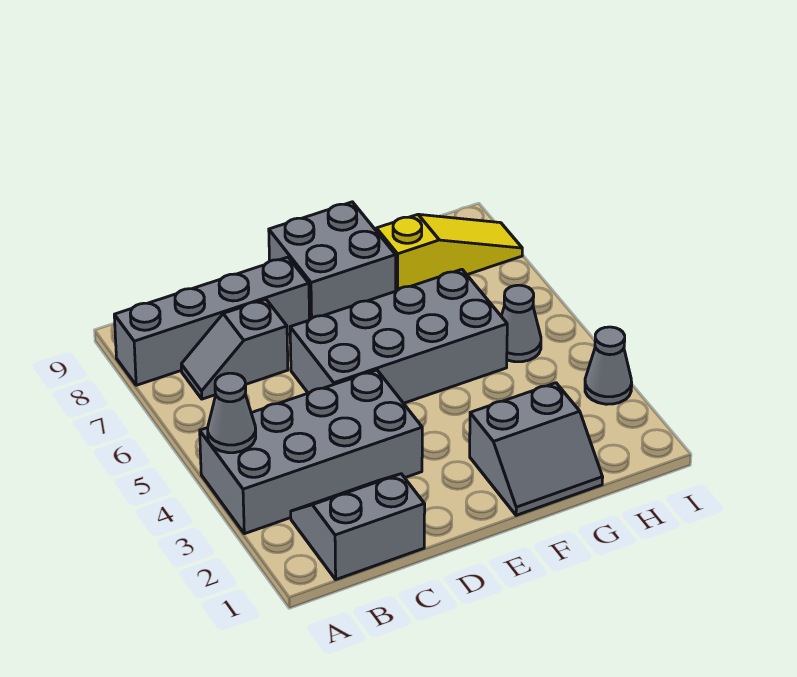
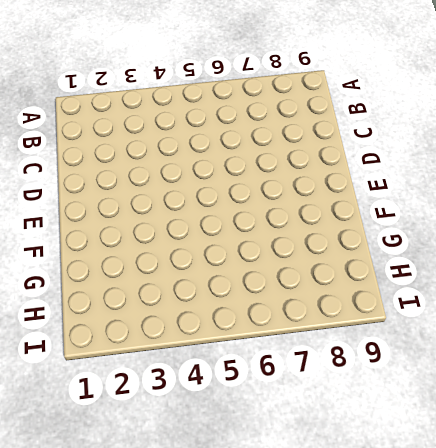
none -> grey brick A3:D4 level 1
none -> grey brick A8:D8 level 1

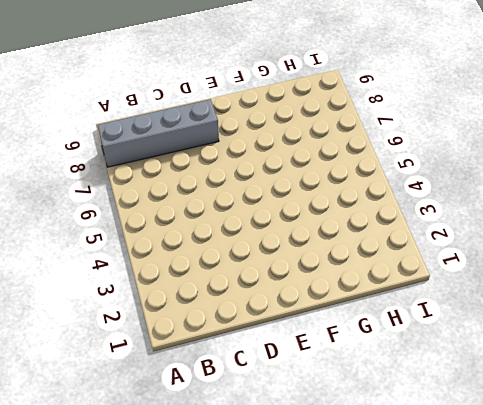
none -> grey brick A3:D4 level 1
none -> grey slope B1:C2 level 1 top 1

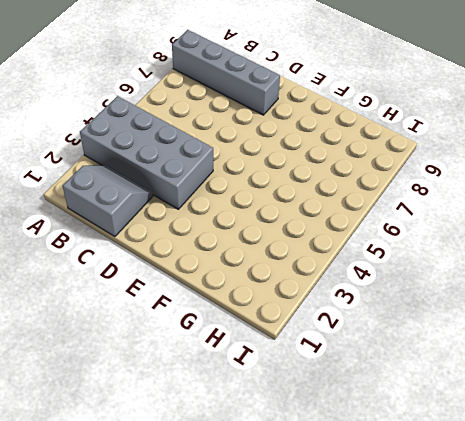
none -> grey slope B7:C7 level 1 top C
none -> grey brick D5:G6 level 1

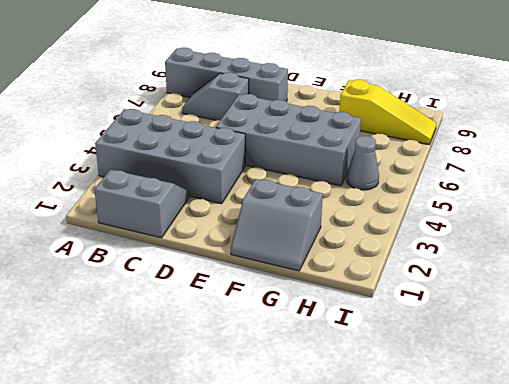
none -> grey brick E8:F9 level 1
none -> grey cone I3 level 1

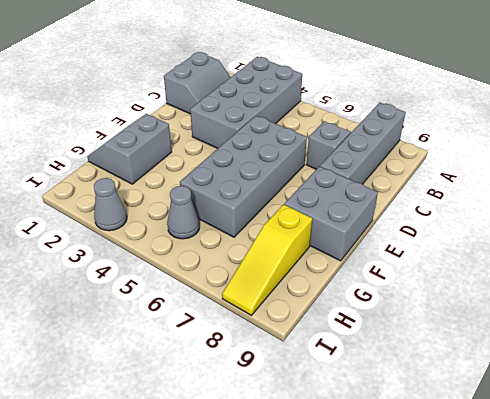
none -> grey cone A4 level 2

